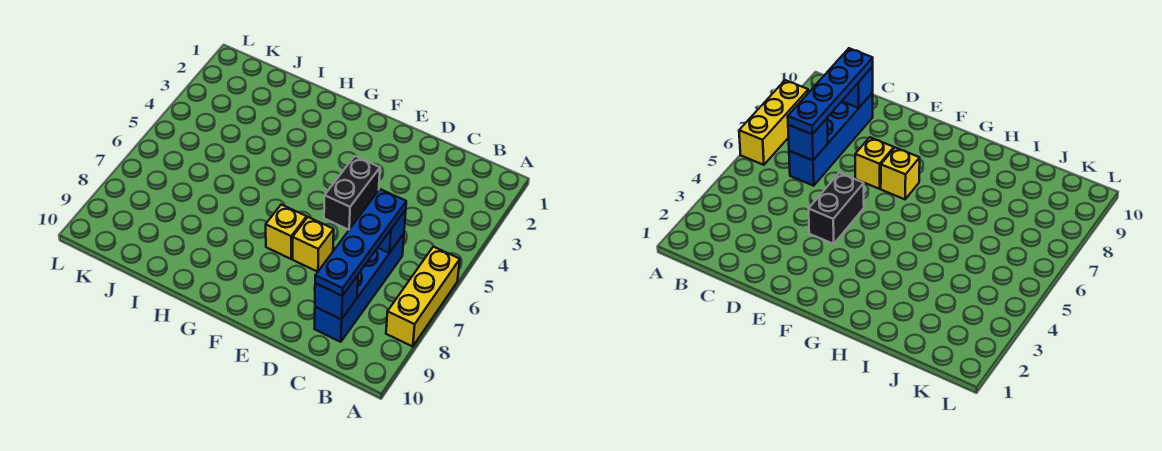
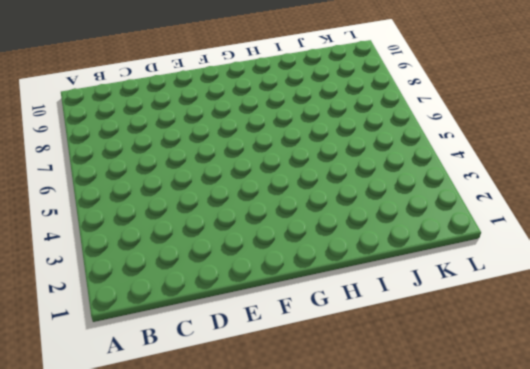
none -> yellow brick A6:A8 level 1
none -> blue brick C6:C9 level 1

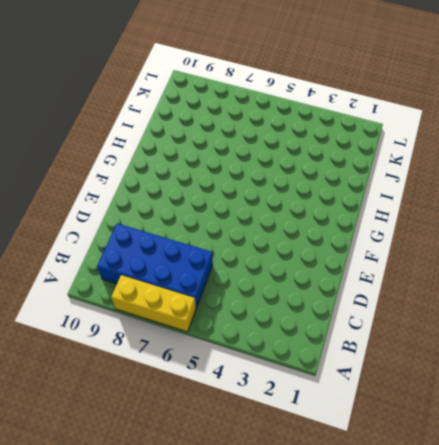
blue brick B6:C9 level 1 -> blue brick C6:C9 level 1
none -> black brick E4:E5 level 1
none -> yellow brick E7 level 1

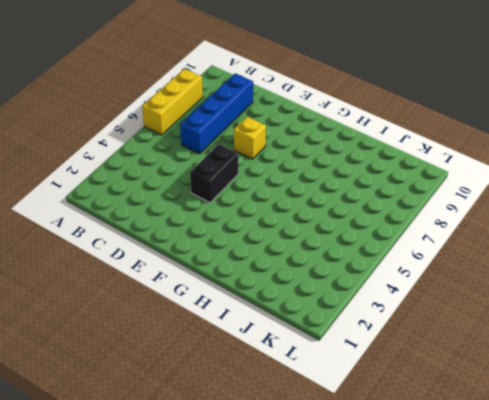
none -> yellow brick F7 level 1
none -> blue brick C6 level 2

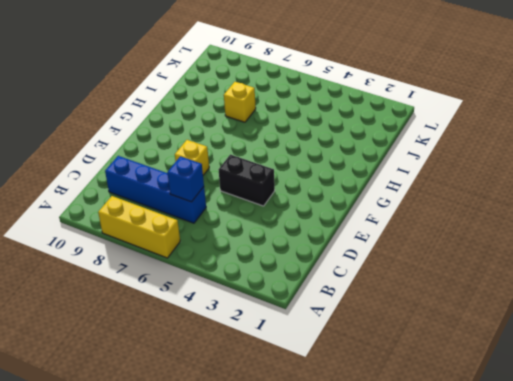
yellow brick I7 level 1 -> yellow brick F7 level 1
none -> blue brick C9 level 2
none -> blue plate C6:C9 level 3

